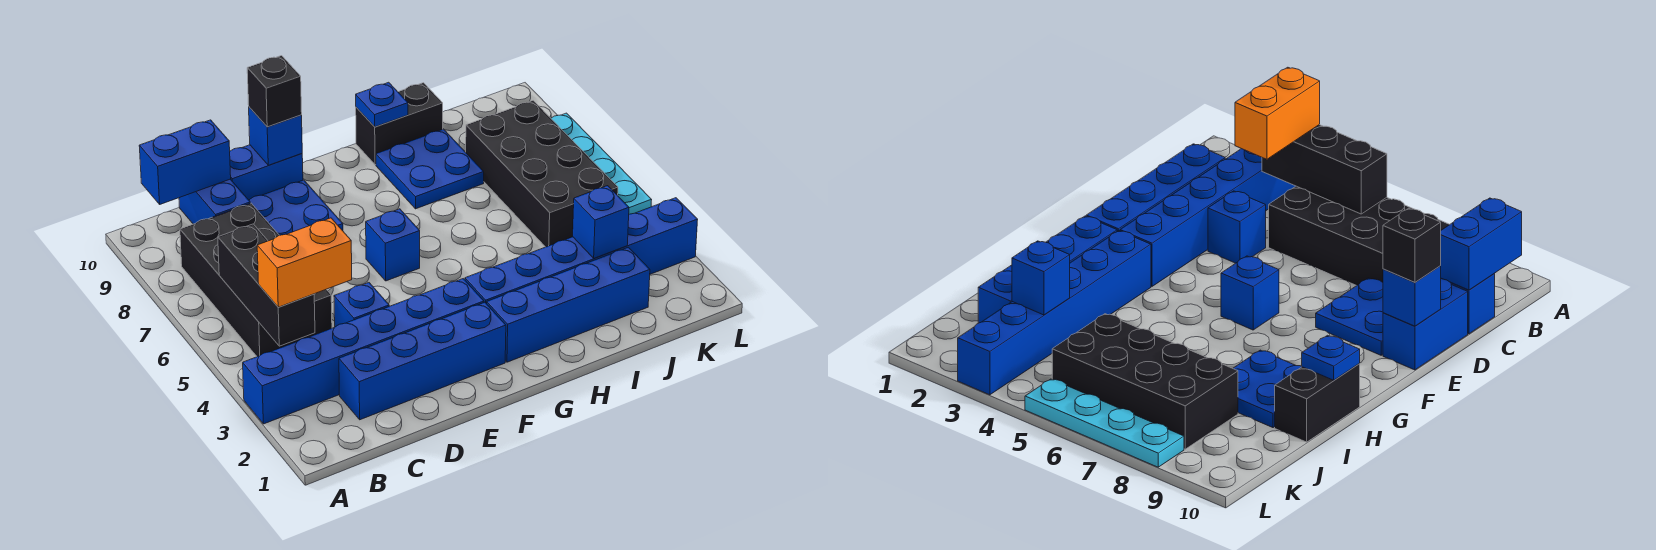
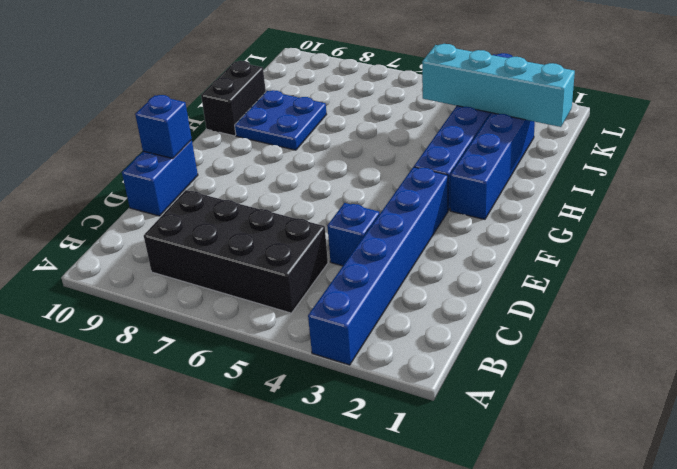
cyan brick J1:J4 level 2 -> blue brick J3 level 2
none -> blue brick C2:F2 level 1
none -> blue brick C9:C10 level 1
none -> blue plate D8:E9 level 1

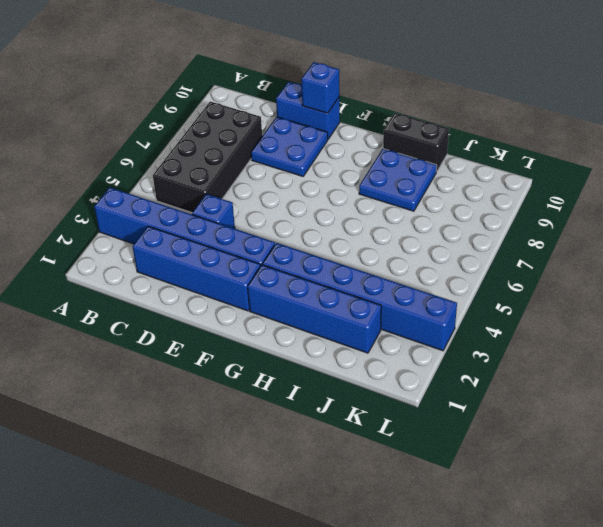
none -> blue brick C9:C10 level 1
none -> blue brick F6 level 1
none -> black brick J5:K8 level 1

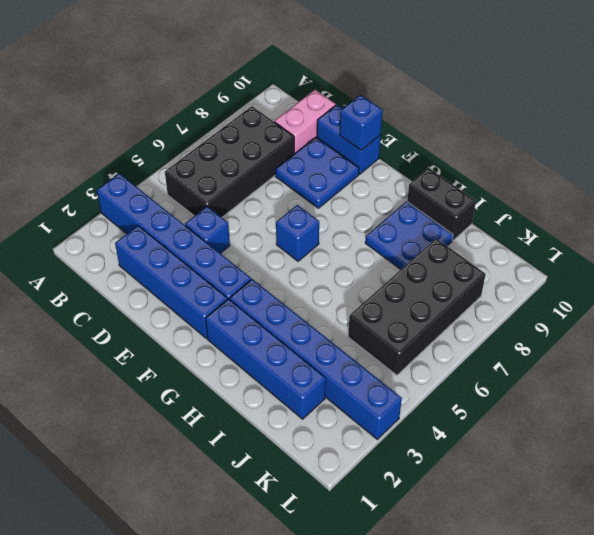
pink brick C9:C10 level 1 -> blue brick C9:C10 level 1
none -> cyan plate L5:L8 level 1
none -> black brick B4:B6 level 2
none -> blue brick B10:C10 level 2

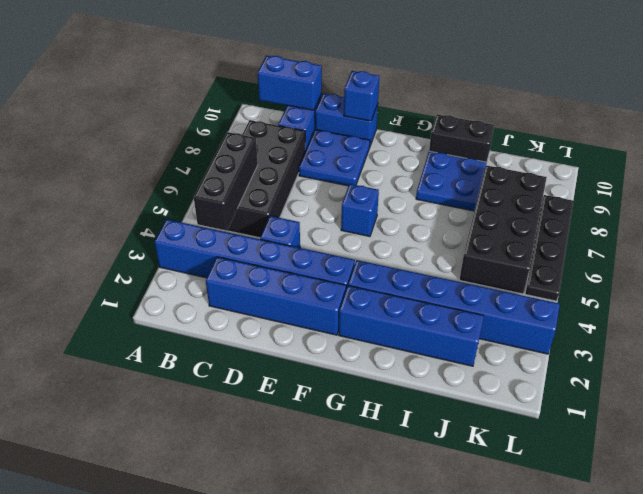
black plate L5:L8 level 1 -> cyan plate L5:L8 level 1
none -> blue plate H10 level 2
none -> blue brick J3 level 2
none -> orange brick B4:C4 level 3

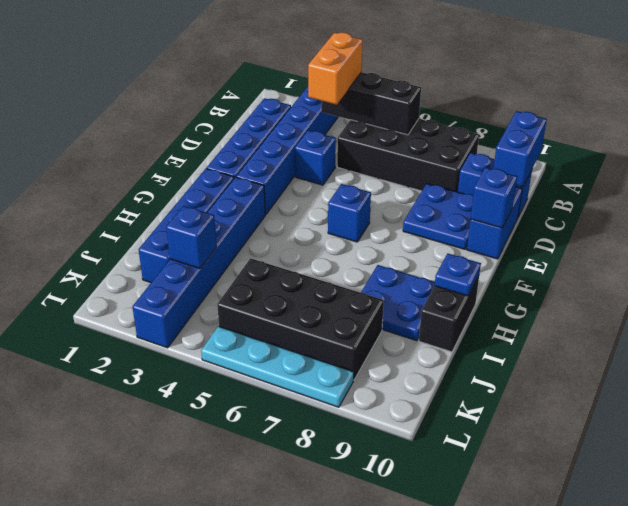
none -> black brick E10 level 3

